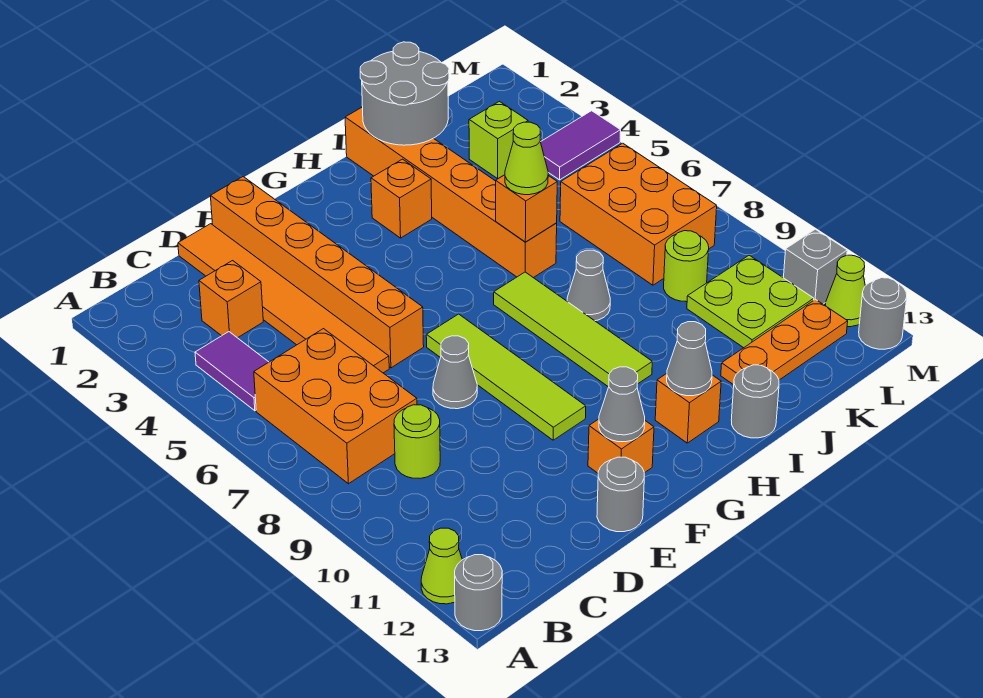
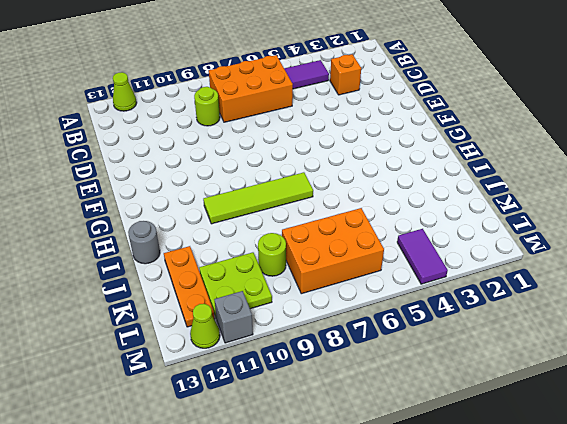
none -> grey round brick A13 level 1
none -> orange tile D1:D6 level 1
none -> orange brick E1:E6 level 1
none -> grey cone E8 level 1

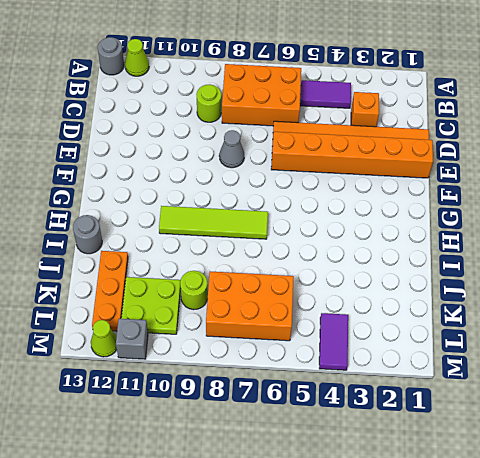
none -> grey round brick E13 level 1
none -> lime tile F7:F10 level 1
none -> orange brick F12 level 1
none -> orange brick H3 level 1

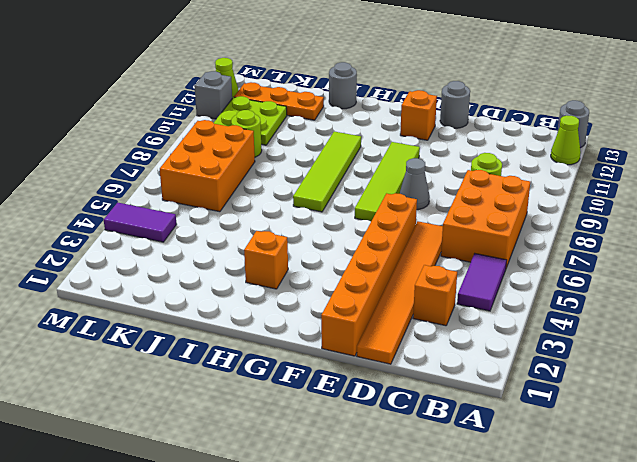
none -> orange brick H12 level 1
none -> orange brick I1:I6 level 1
none -> grey cone I8 level 1
none -> lime brick K3 level 1

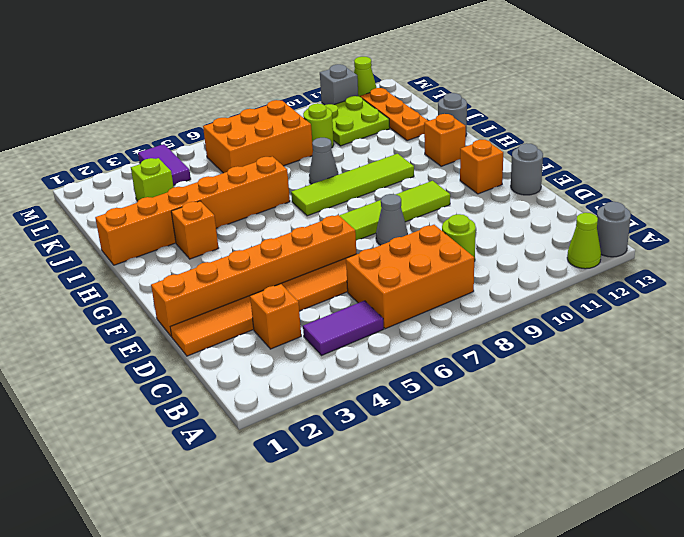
none -> grey round brick M13 level 1
none -> grey cone F12 level 2
none -> grey cone H12 level 2
none -> grey round brick I1:J2 level 2

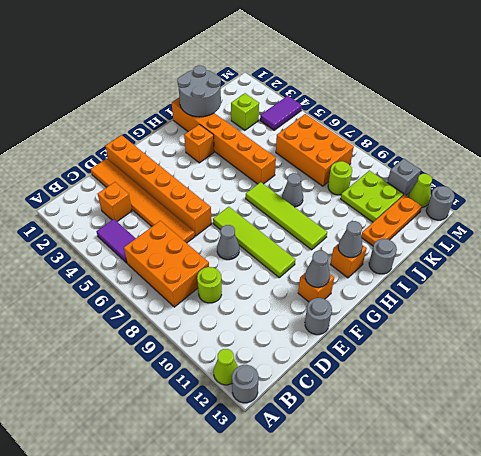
none -> orange brick I6 level 2
none -> lime cone I6 level 3

